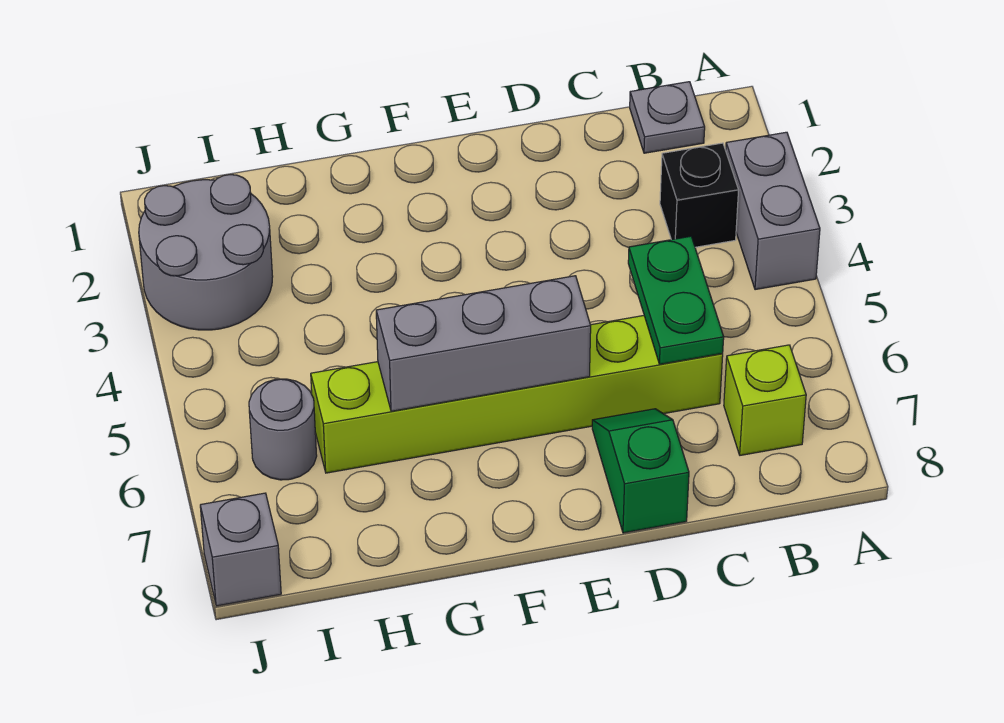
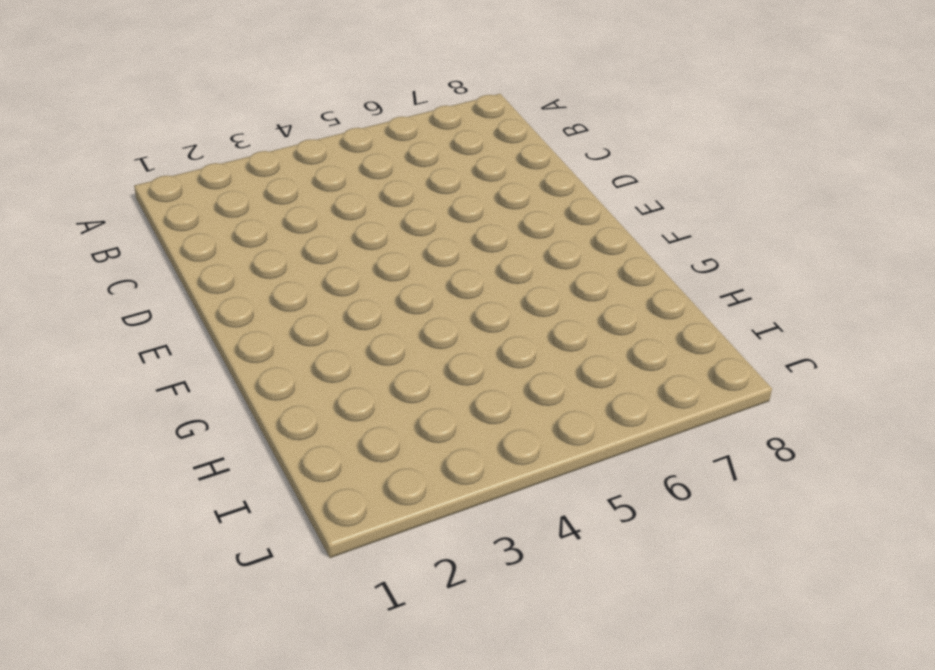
none -> grey brick A3:A4 level 1
none -> grey plate B1 level 1

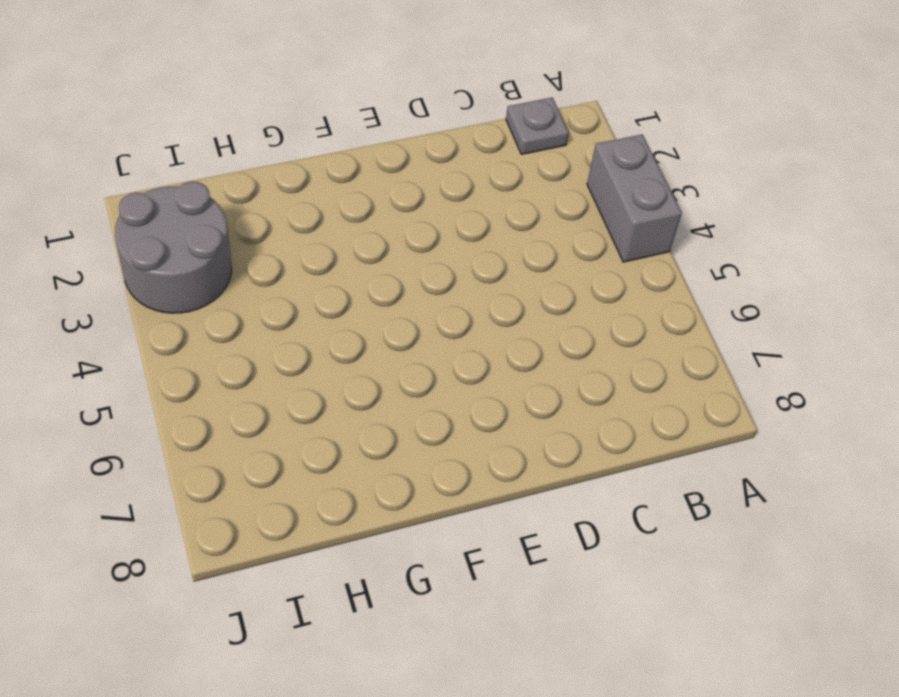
none -> black brick B3 level 1
none -> lime brick B7 level 1

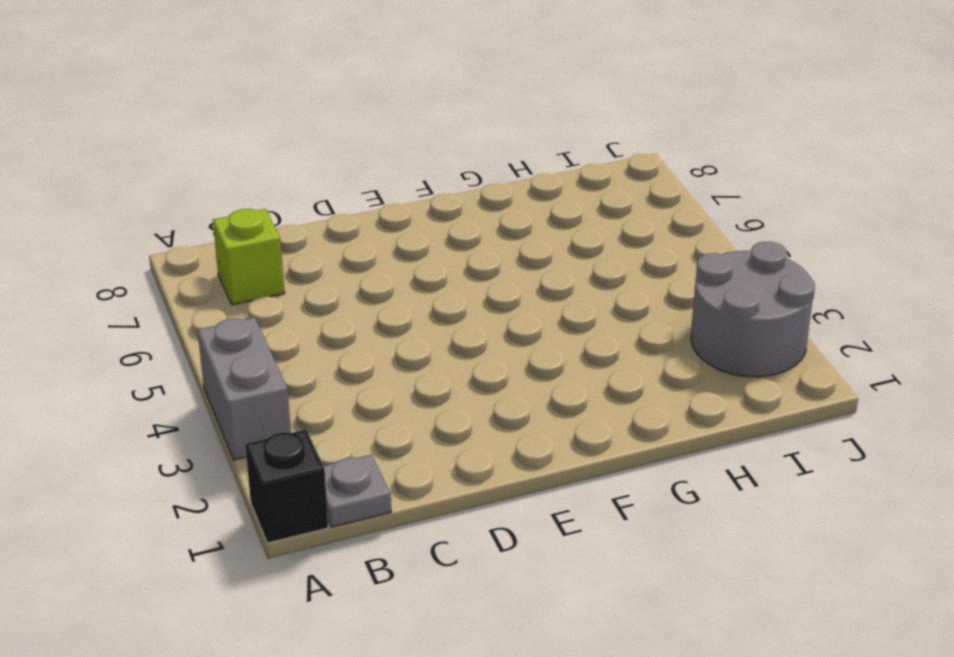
black brick A1 level 1 -> black brick B3 level 1
none -> lime brick C6:H6 level 1
none -> green slope D7:D8 level 1 top 8

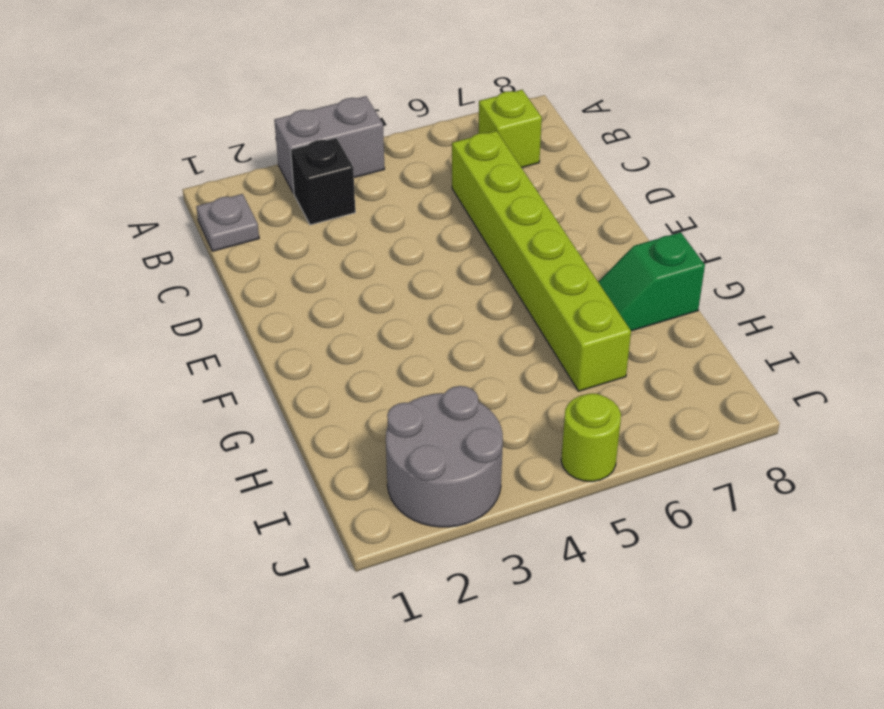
green slope G7:G8 level 1 top 8 -> green slope D7:D8 level 1 top 8
lime round brick J5 level 1 -> none
none -> grey round brick I6 level 1
none -> grey brick J8 level 1

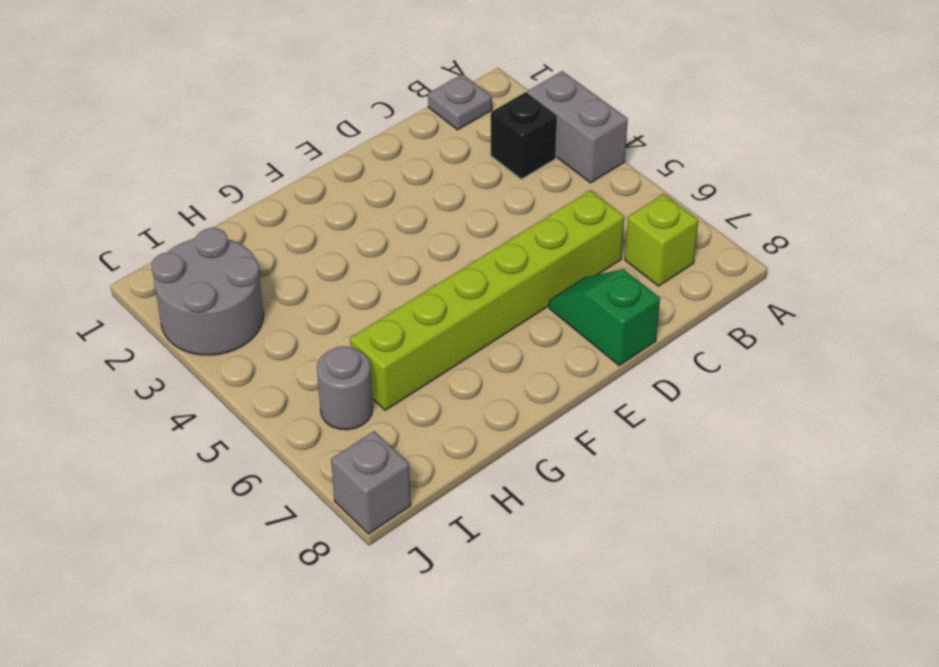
none -> green plate C5:C6 level 2
none -> grey brick E6:G6 level 2

